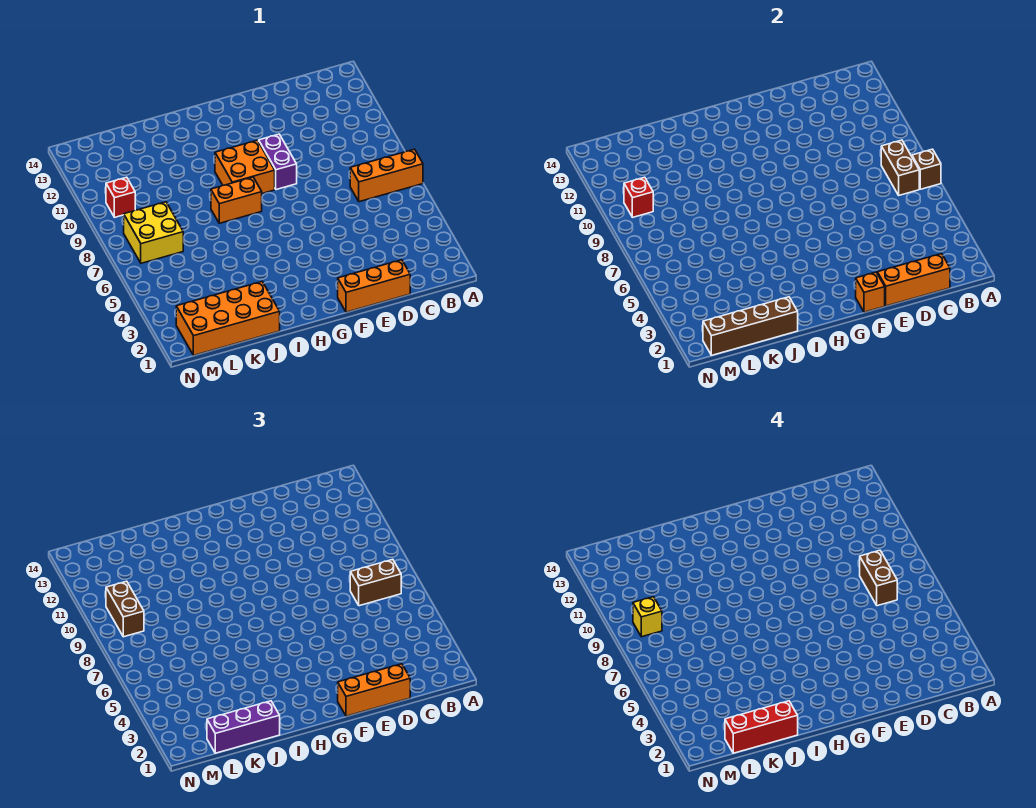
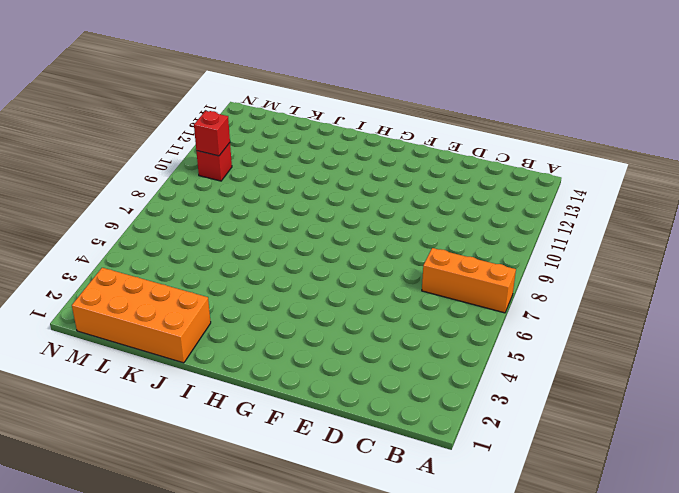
none -> orange brick D1:F1 level 1
none -> purple brick F9:F10 level 1
none -> orange brick G9:H10 level 1

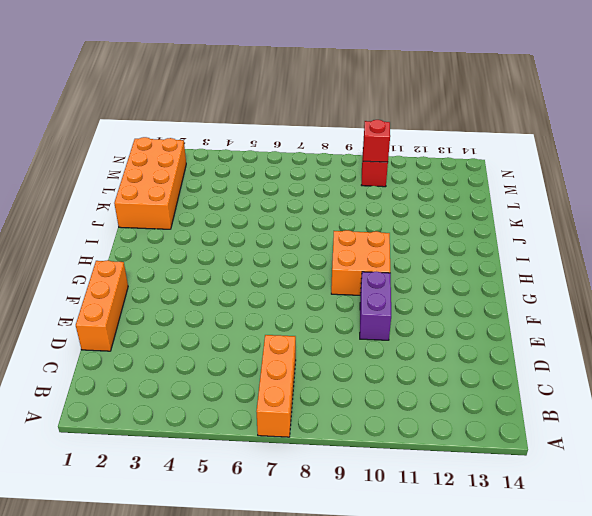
purple brick E10:F10 level 1 -> purple brick F9:F10 level 1
none -> orange brick H8:I8 level 1
none -> yellow brick L7:M8 level 1
none -> brown brick A7 level 2

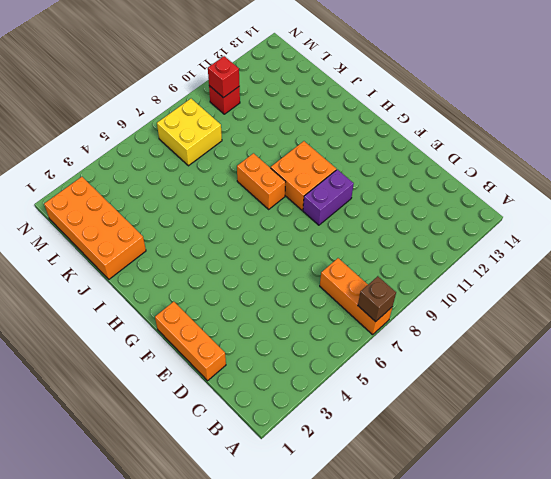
none -> brown brick B7:B8 level 2
none -> orange brick C1:E1 level 2
none -> orange brick F1 level 2

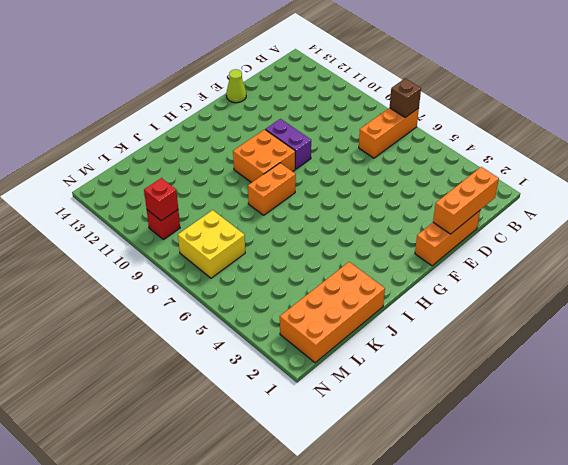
lime cone E14 level 1 -> none
none -> brown brick B7:B8 level 2
none -> orange brick F1 level 2
none -> brown brick J1:M1 level 2

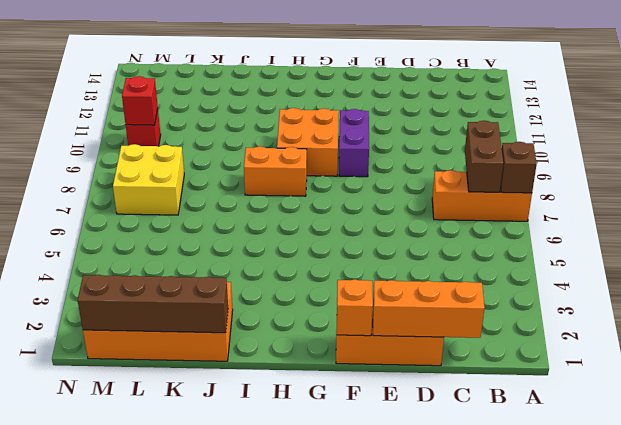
none -> brown brick B7:C7 level 3
none -> orange brick D1:F1 level 3
none -> purple brick J1:L1 level 3

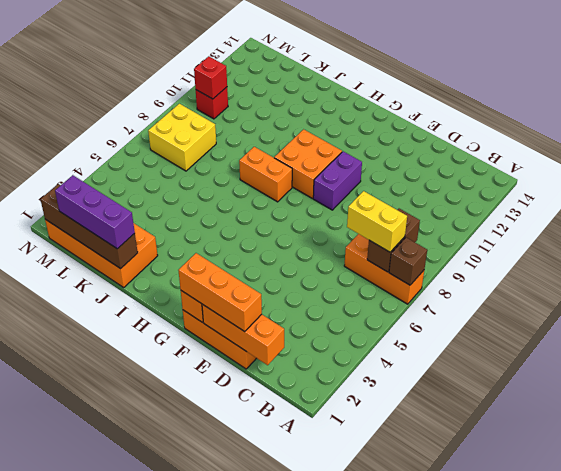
yellow brick B7:C7 level 3 -> brown brick B7:C7 level 3
none -> brown brick M9:M10 level 3
none -> brown brick C7:C8 level 4
none -> red brick J1:L1 level 4

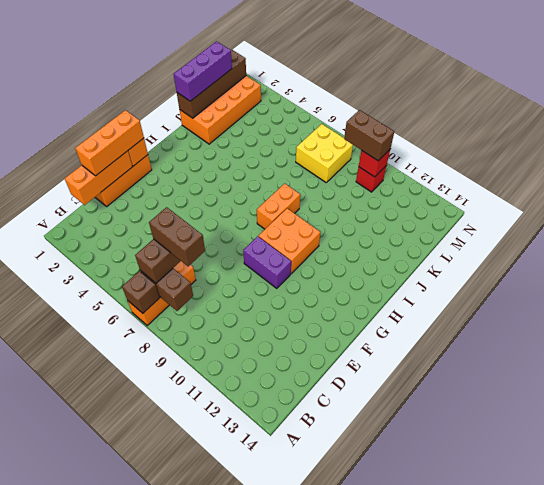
none -> red brick J1:L1 level 4
none -> yellow brick M9 level 4

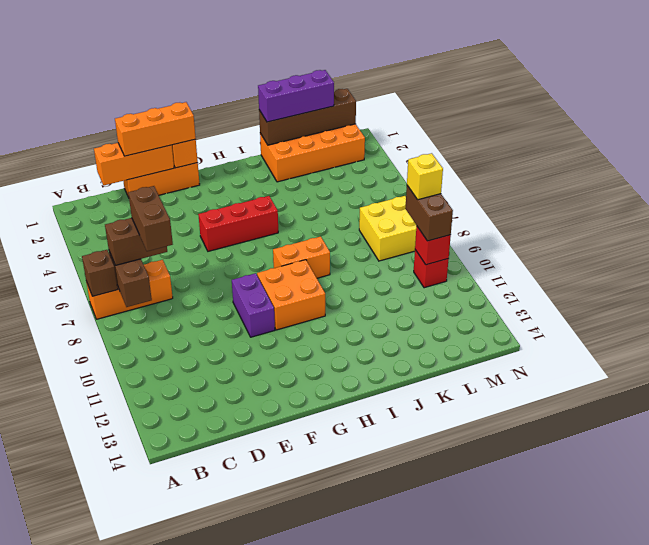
red brick F5:H5 level 1 -> red brick J1:L1 level 4

